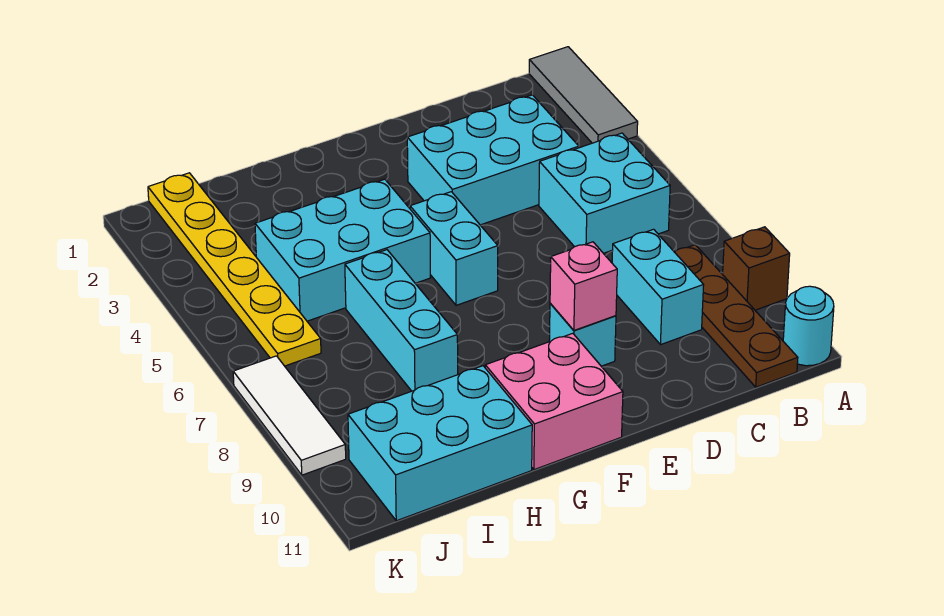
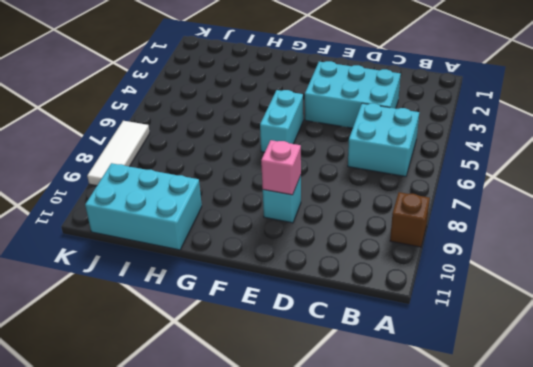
none -> grey tile A1:A3 level 1
none -> cyan round brick A11 level 1
none -> brown plate B8:B11 level 1

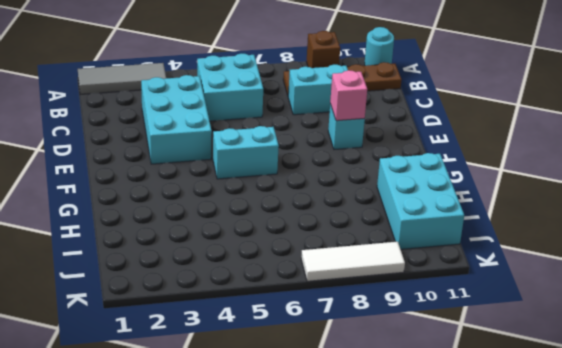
none -> pink brick F10:G11 level 1
none -> cyan brick G4:I5 level 1
none -> cyan brick H6:H8 level 1

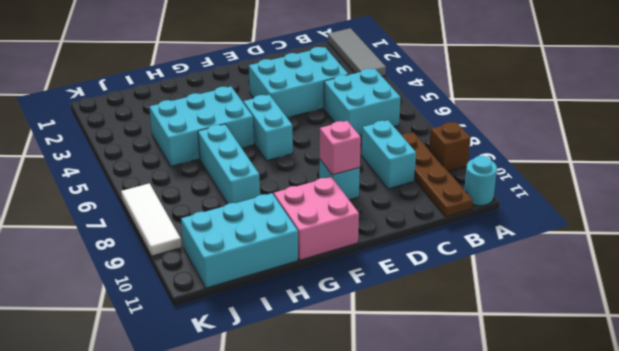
none -> yellow plate J1:J6 level 1

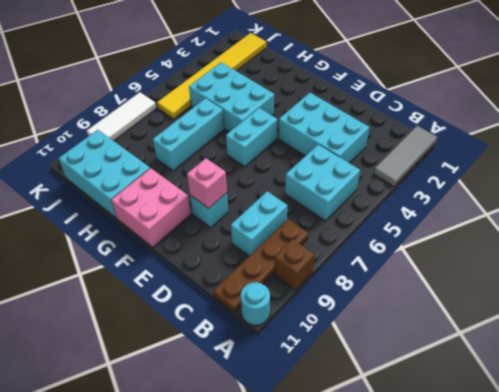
yellow tile J1:J6 level 1 -> yellow plate J1:J6 level 1

